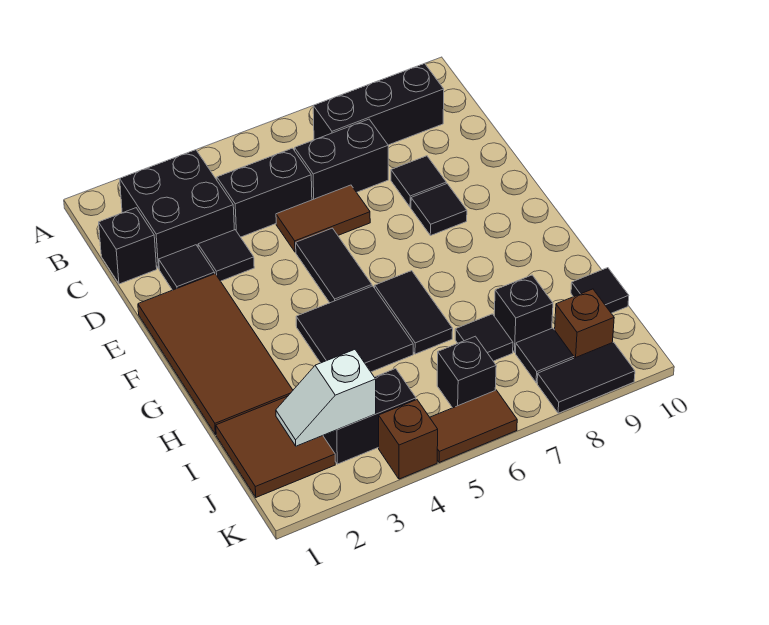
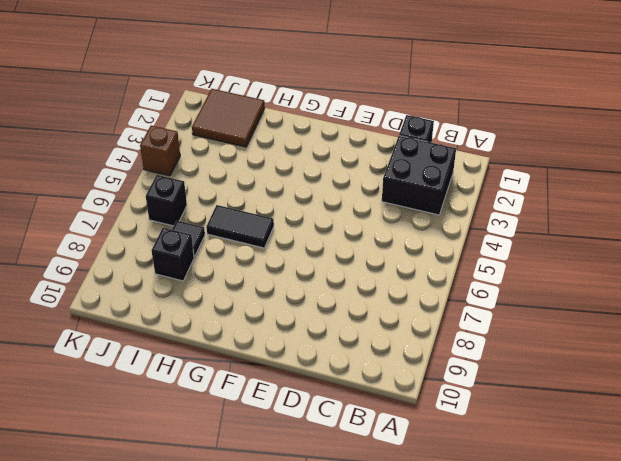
none -> black brick B7:B9 level 1
none -> black brick C4:C5 level 1
none -> black brick C6:C7 level 1

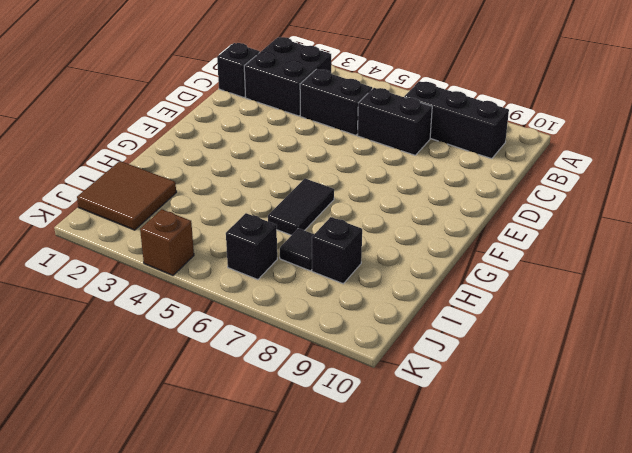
none -> black tile D2 level 1
none -> black tile D3 level 1
none -> brown tile D5:D6 level 1

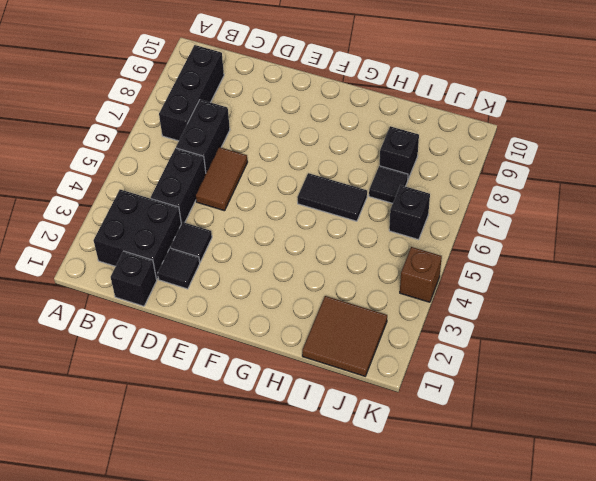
none -> black tile D8 level 1
none -> brown tile E1:H2 level 1
none -> black tile E5:F5 level 1

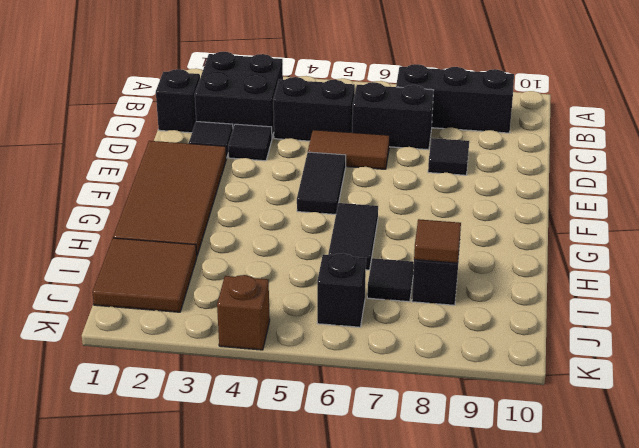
brown tile I8 level 2 -> none
none -> black tile E8 level 1
none -> black tile G4:H5 level 1
none -> black tile I10 level 1

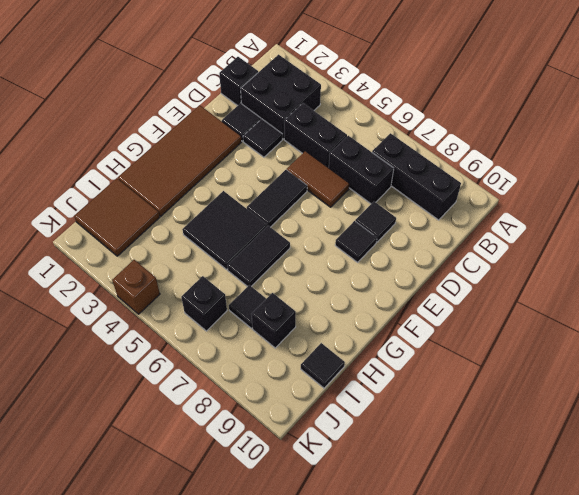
none -> black brick J3:J4 level 1
none -> black tile J8 level 1
none -> brown brick J9 level 1

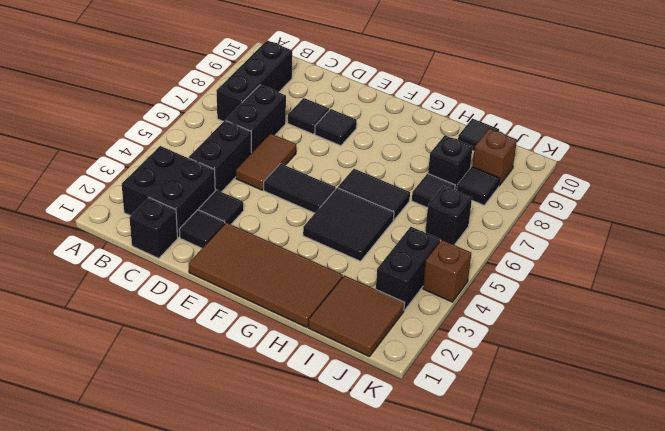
none -> brown tile K5:K6 level 1
none -> black tile K8:K9 level 1
none -> white slope J2:J3 level 2 top 3

